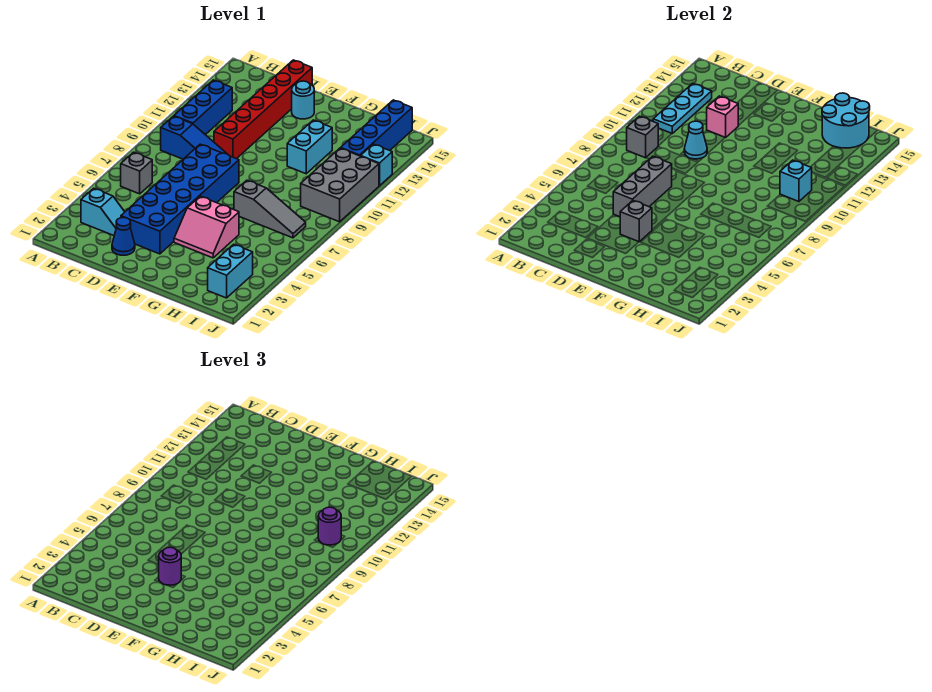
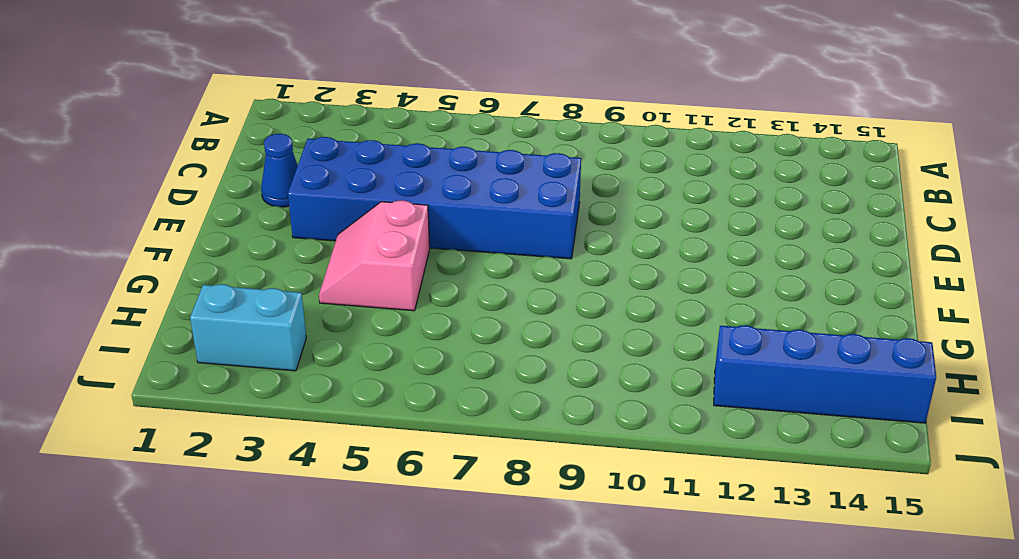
none -> cyan slope B3:C3 level 1 top B
none -> grey brick B6 level 1
none -> blue slope B9:D9 level 1 top B

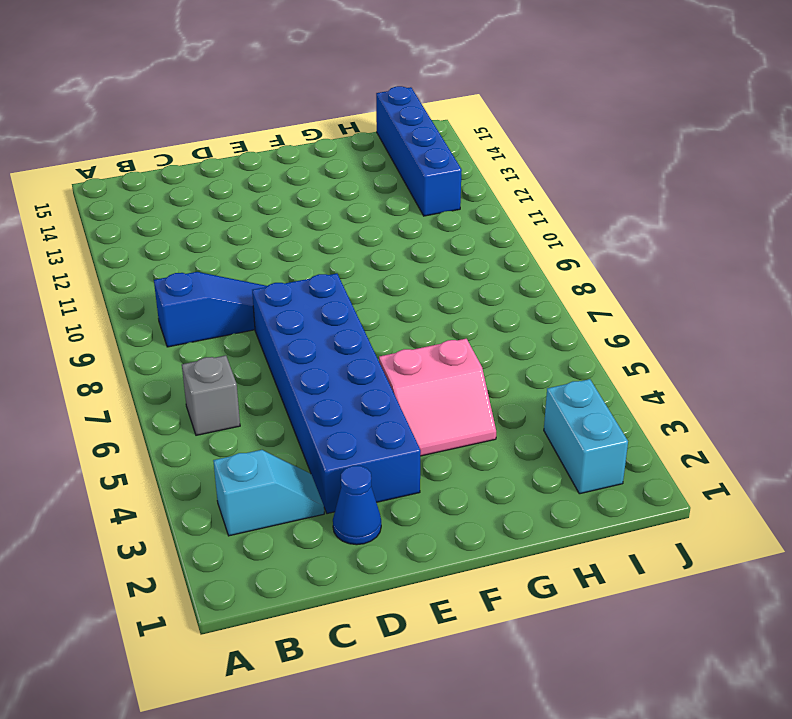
none -> blue brick B10:B12 level 1
none -> red brick D10:D15 level 1
none -> cyan round brick E14 level 1

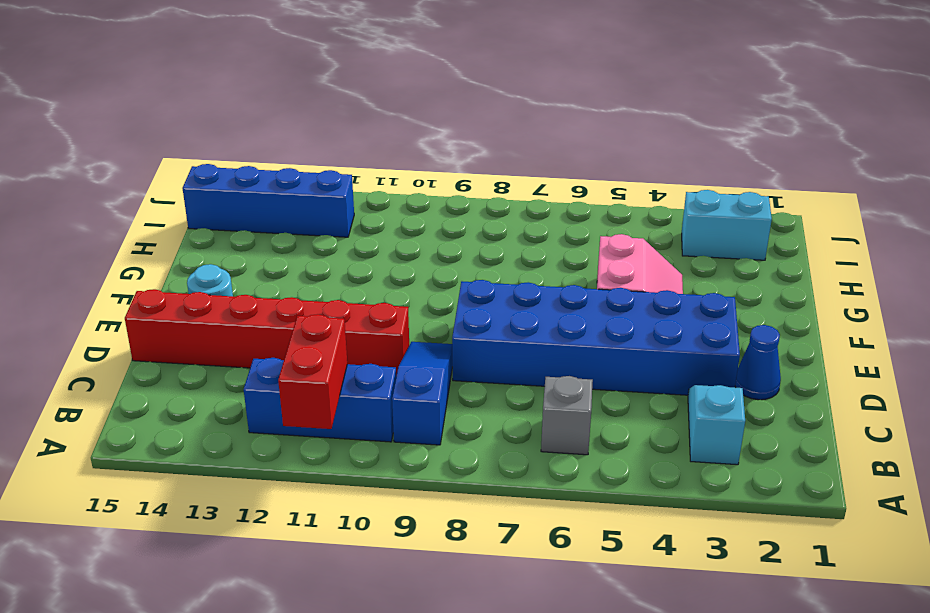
red brick A11:B11 level 2 -> cyan plate B11:B13 level 2
none -> grey slope G7:I7 level 1 top G
none -> cyan brick G11:G12 level 1
none -> grey brick I9:J11 level 1

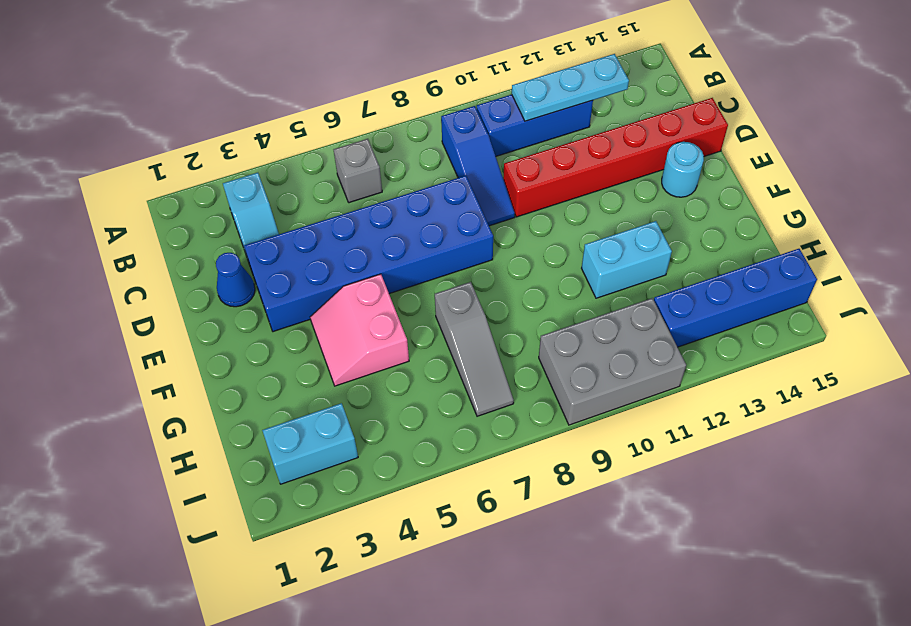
none -> cyan brick J12 level 1
none -> grey brick B9 level 2
none -> grey brick D5:D7 level 2

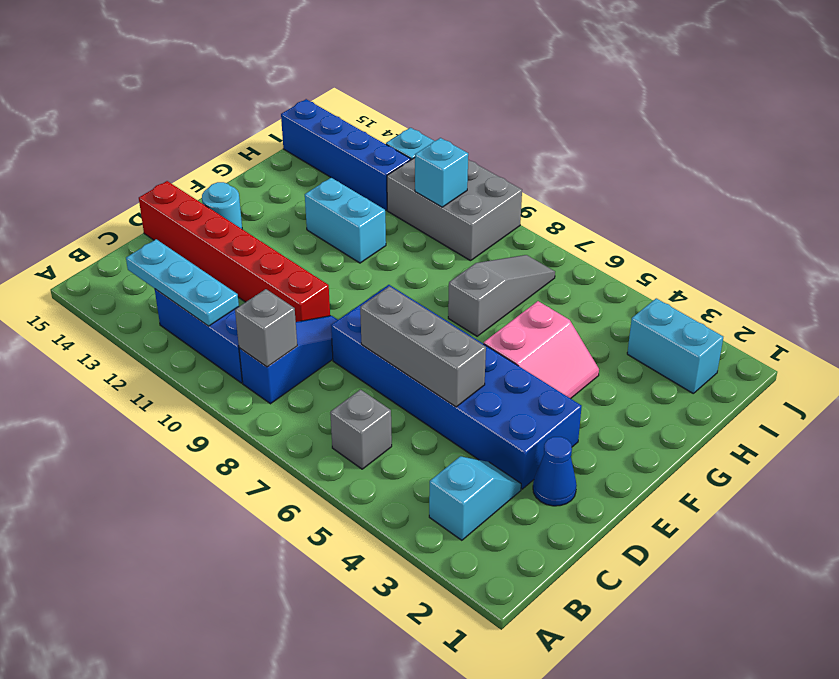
none -> cyan cone D10 level 2
none -> pink brick D12 level 2
none -> grey brick E4 level 2

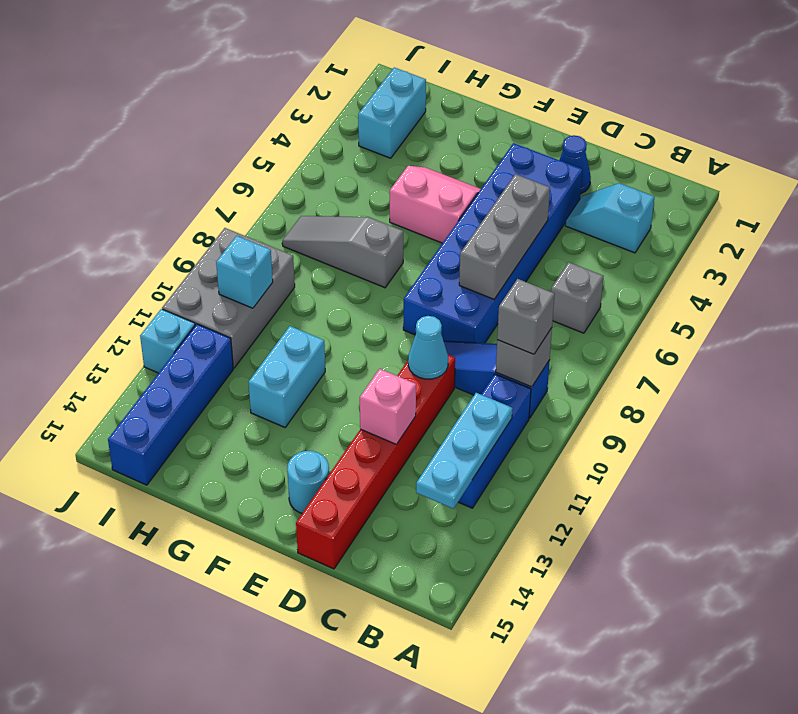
grey brick B9 level 3 -> grey brick E4 level 2
none -> cyan round brick H14:I15 level 2
none -> purple round brick E4 level 3
none -> purple round brick I10 level 3

